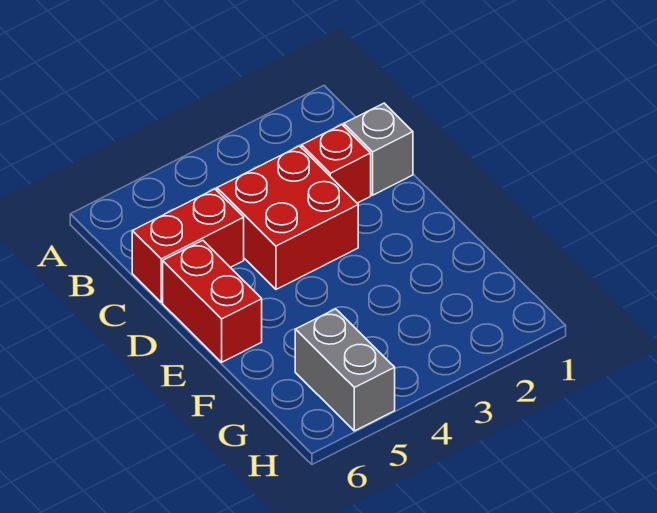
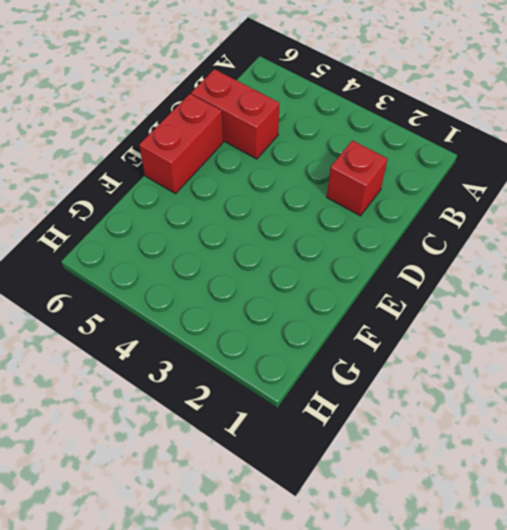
none -> grey brick C1 level 1
none -> red brick C3:D4 level 1

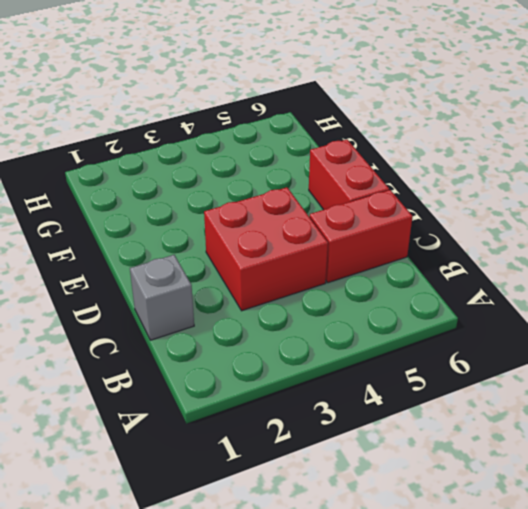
none -> red brick C2 level 1
none -> grey brick G5:H5 level 1

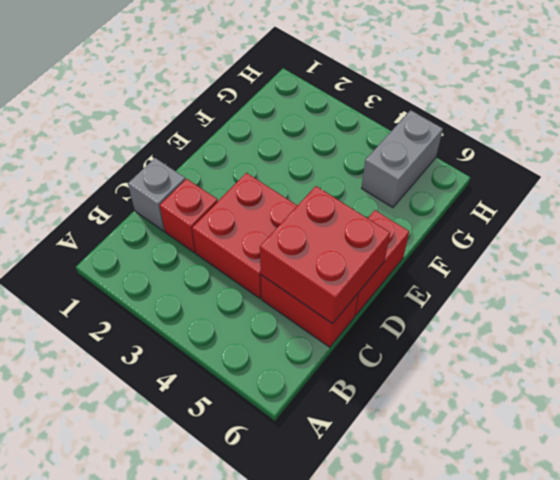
red brick C5:D6 level 2 -> none

